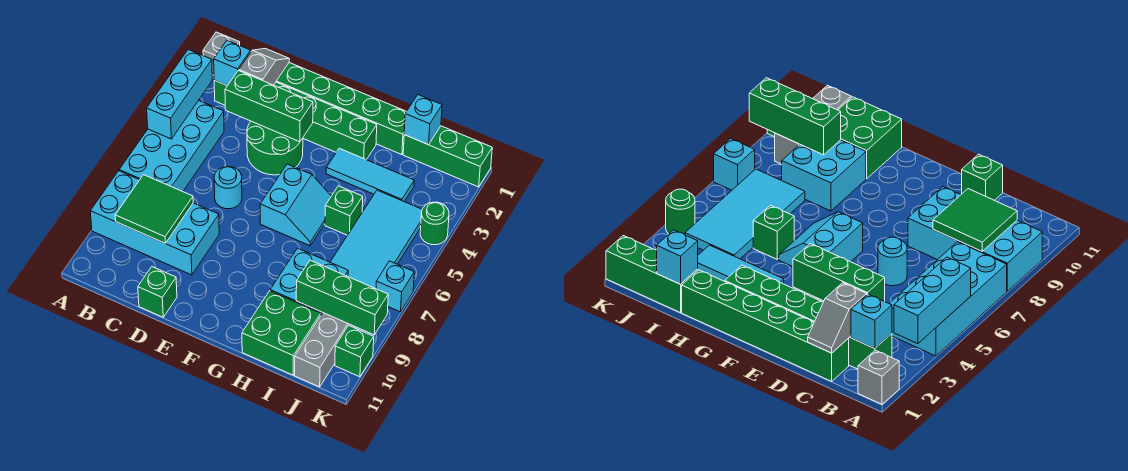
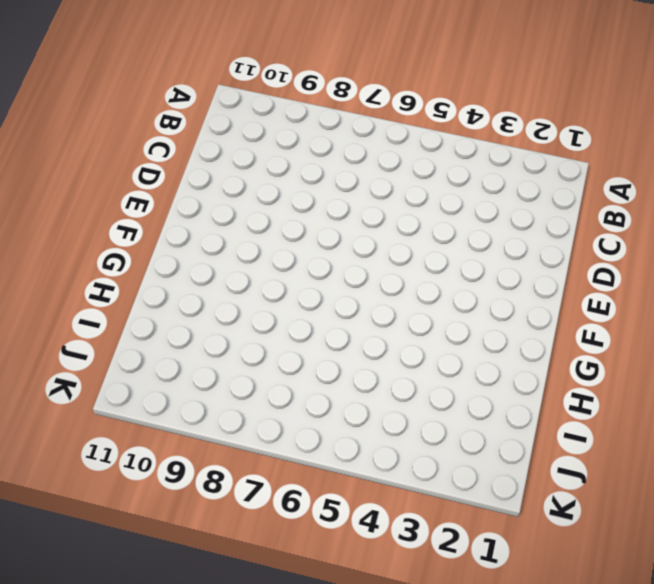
none -> grey brick A1 level 1
none -> cyan brick A4:B7 level 1
none -> cyan brick A8:D9 level 1

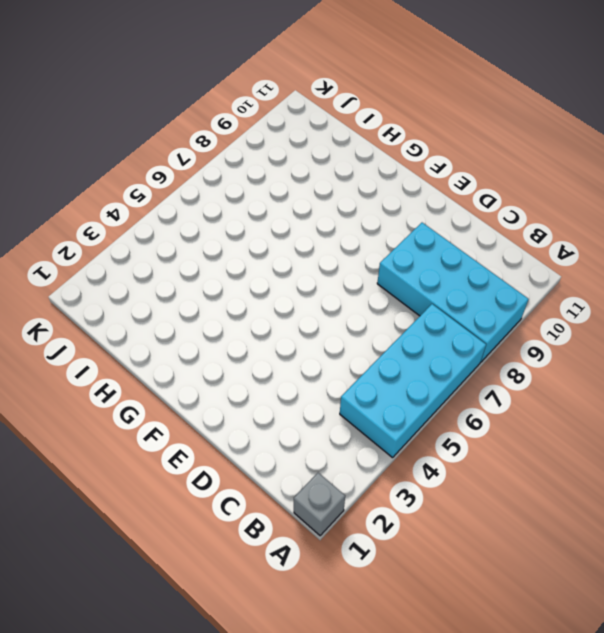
none -> green brick B2:G2 level 1
none -> green brick C1:H1 level 1
none -> green round brick D3:E4 level 1

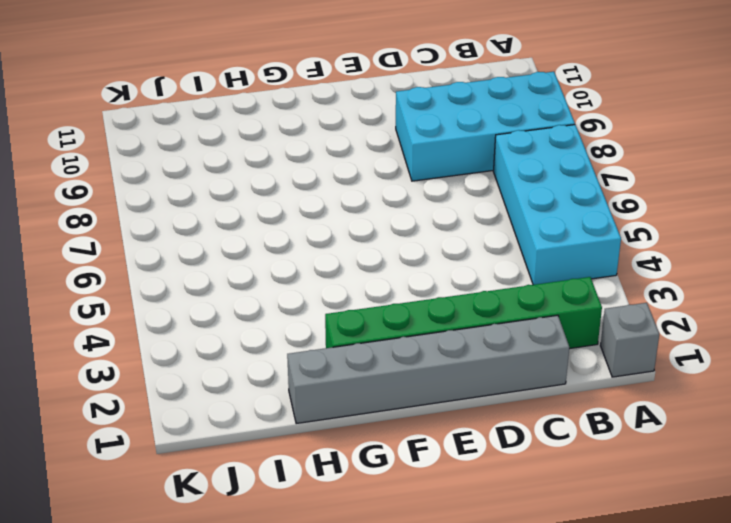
grey brick C1:H1 level 1 -> green brick C1:H1 level 1
none -> green round brick D3:E4 level 1
none -> cyan round brick D6 level 1
none -> green brick D11 level 1

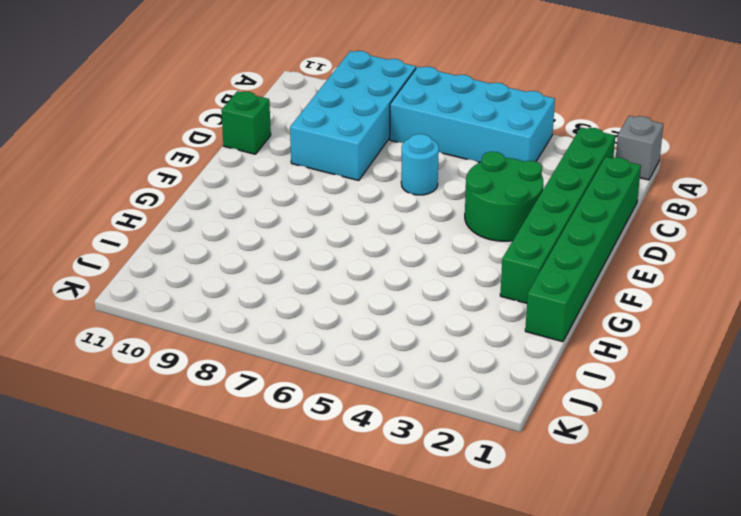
none -> cyan slope F5:G6 level 1 top F
none -> cyan tile G3:I3 level 1
none -> green brick H5 level 1

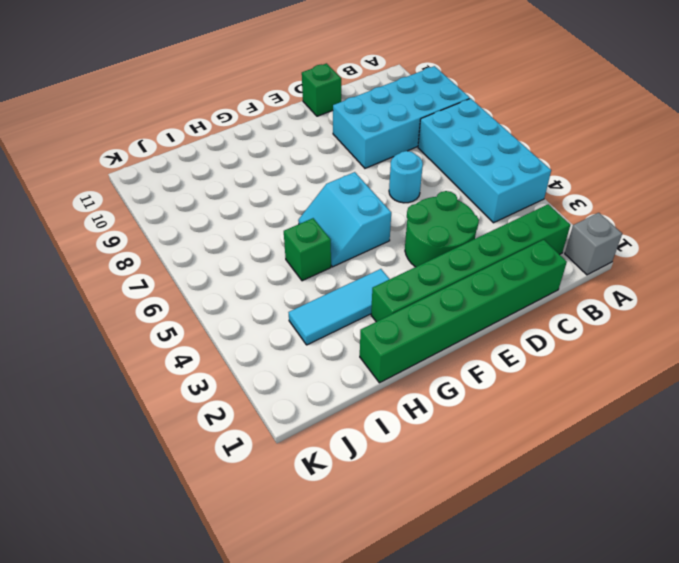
none -> cyan brick H8:I9 level 1
none -> green brick H10:I11 level 1
none -> green brick I1:K1 level 1

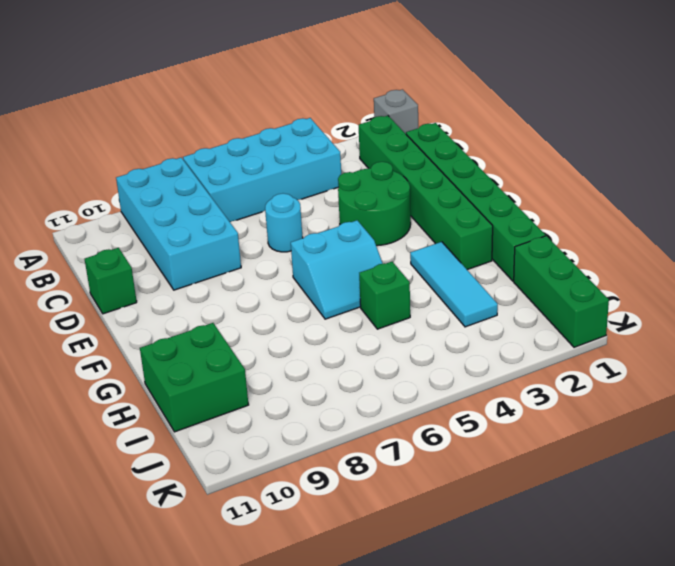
none -> cyan brick H8:I9 level 1
none -> cyan tile I4:J7 level 1
none -> grey brick J9:J11 level 1

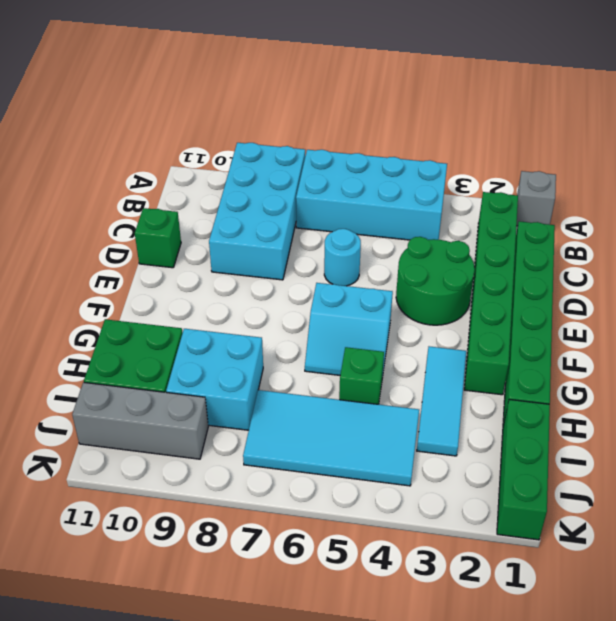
none -> green round brick K4 level 1
none -> cyan brick K7 level 1
none -> green brick K10 level 1

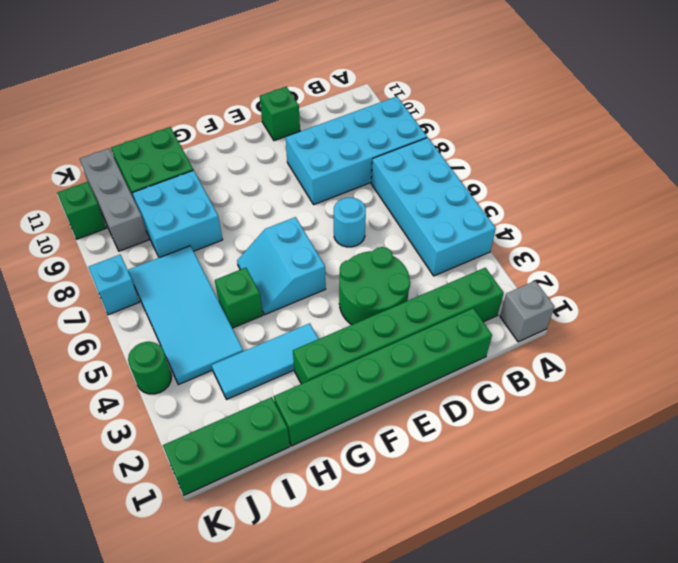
none -> cyan brick A3:A5 level 2
none -> cyan brick B2 level 2
none -> green tile B8:C9 level 2

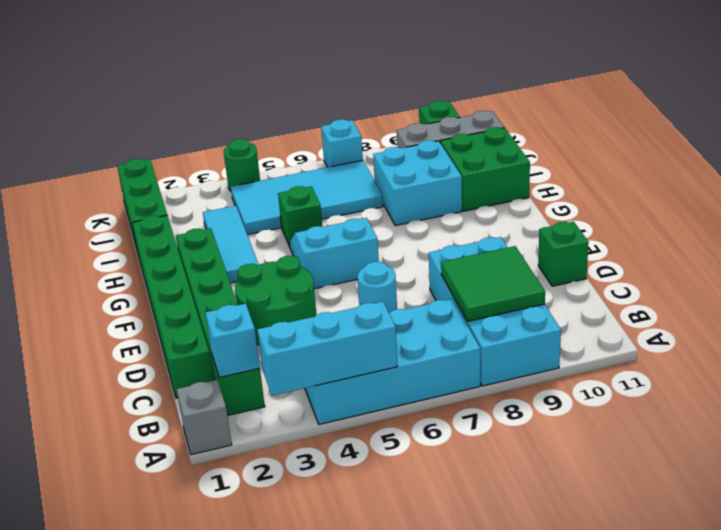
none -> grey slope C1:C2 level 2 top 2
none -> green brick C3:E3 level 2
none -> cyan brick I1 level 2

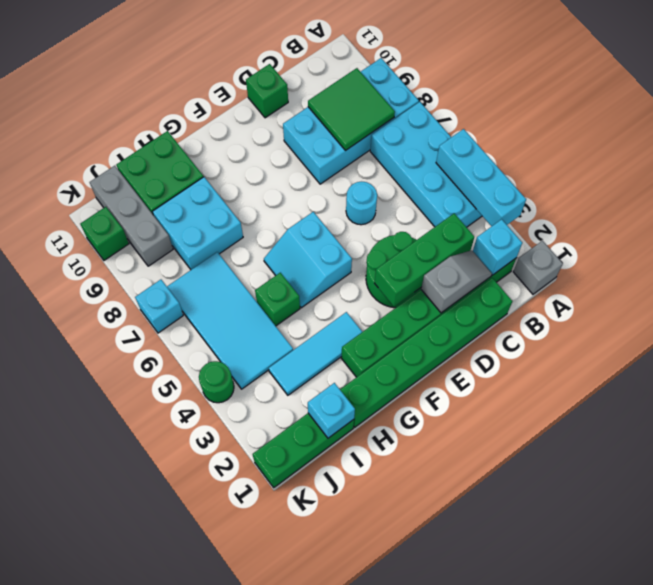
grey slope C2:D2 level 2 top D -> grey slope C1:C2 level 2 top 2
none -> green brick I9:K9 level 2

